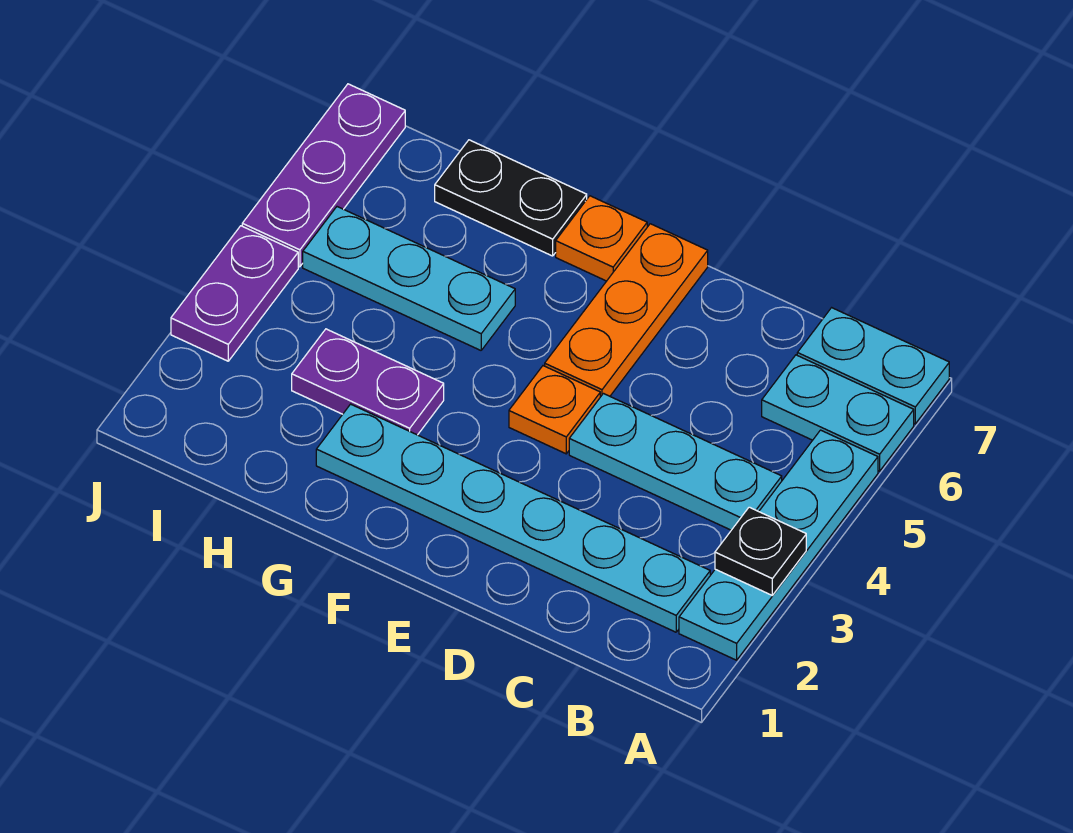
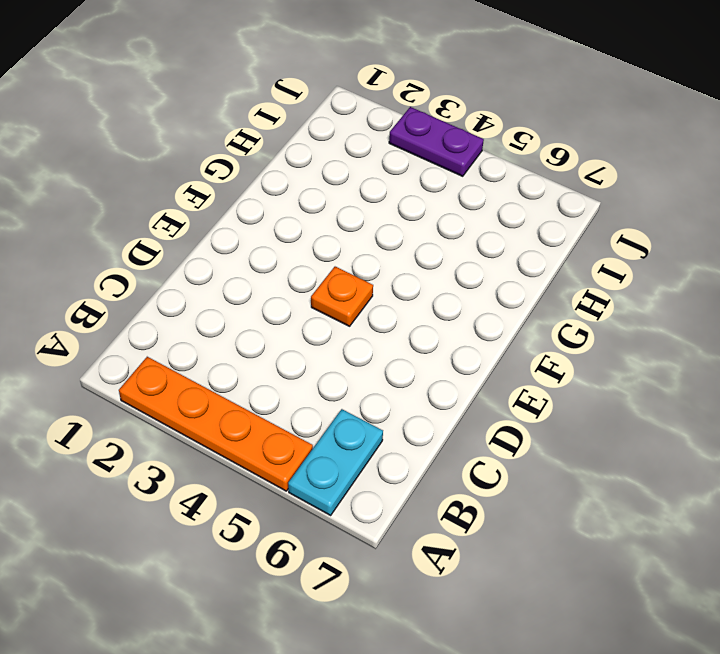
orange plate A2:A5 level 1 -> cyan plate A2:A5 level 1
none -> cyan plate A7:B7 level 1
none -> cyan plate B2:G2 level 1
none -> cyan plate B4:D4 level 1

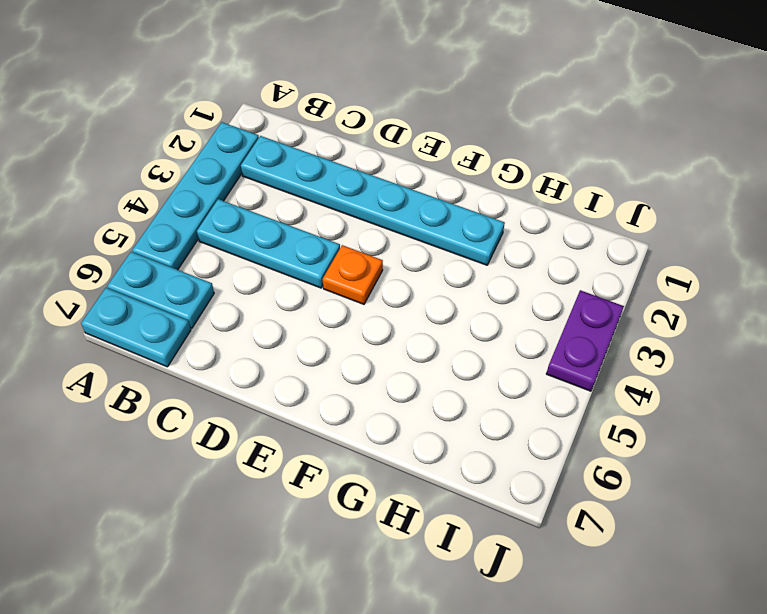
none -> orange plate E5:E7 level 1
none -> orange plate F7 level 1
none -> purple plate G3:H3 level 1

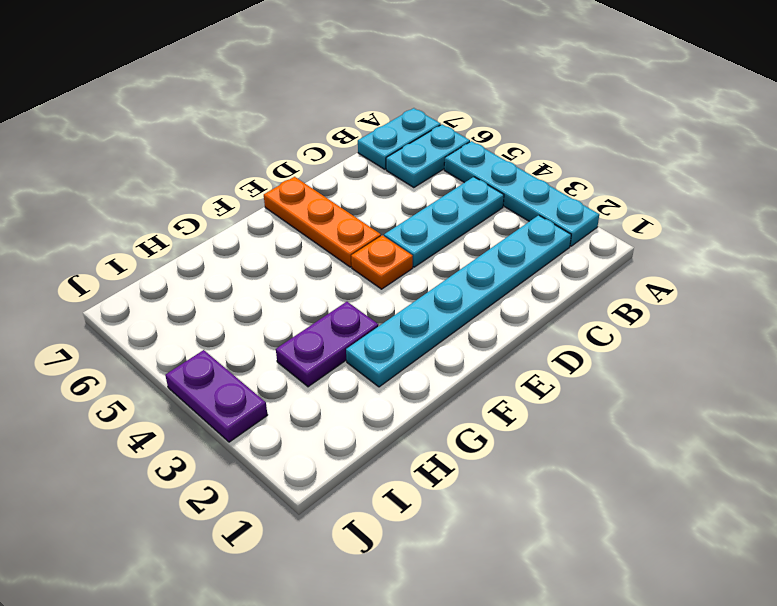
none -> orange plate F7 level 1
none -> cyan plate G5:I5 level 1
none -> black plate G7:H7 level 1

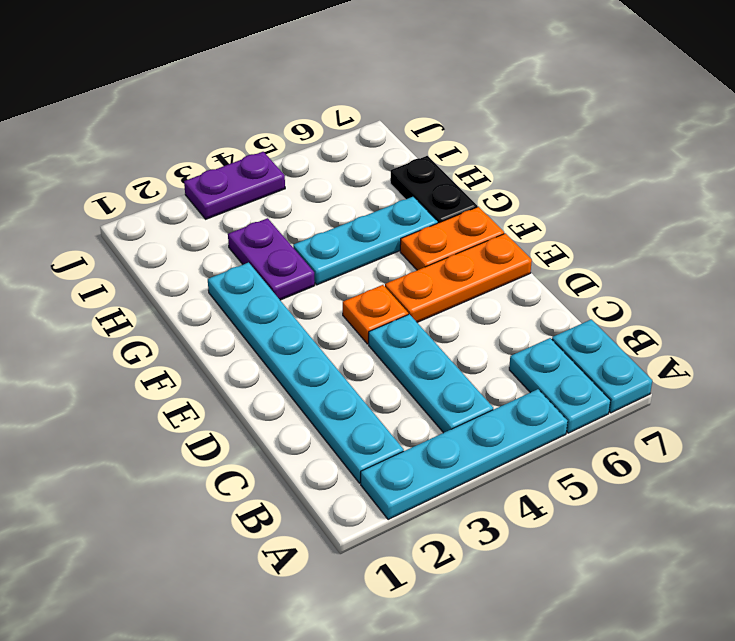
orange plate F6:F7 level 1 -> orange plate F7 level 1
cyan plate G4:G6 level 1 -> cyan plate G5:I5 level 1
none -> purple plate J5:J7 level 1
none -> black plate A3 level 2

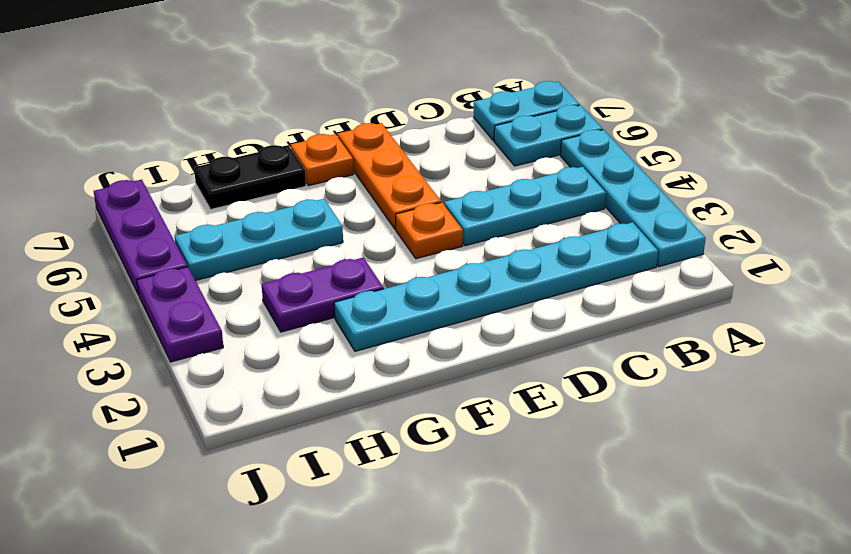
none -> black plate A3 level 2

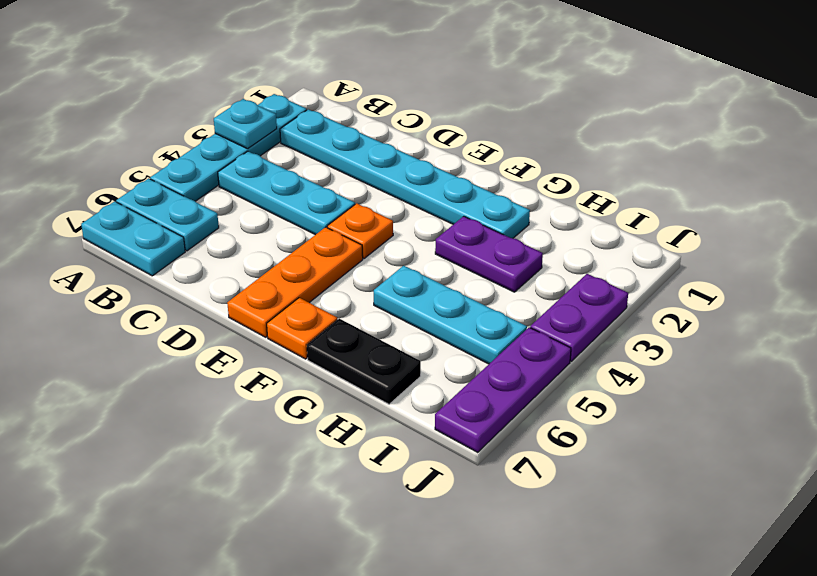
cyan plate A3 level 2 -> black plate A3 level 2

